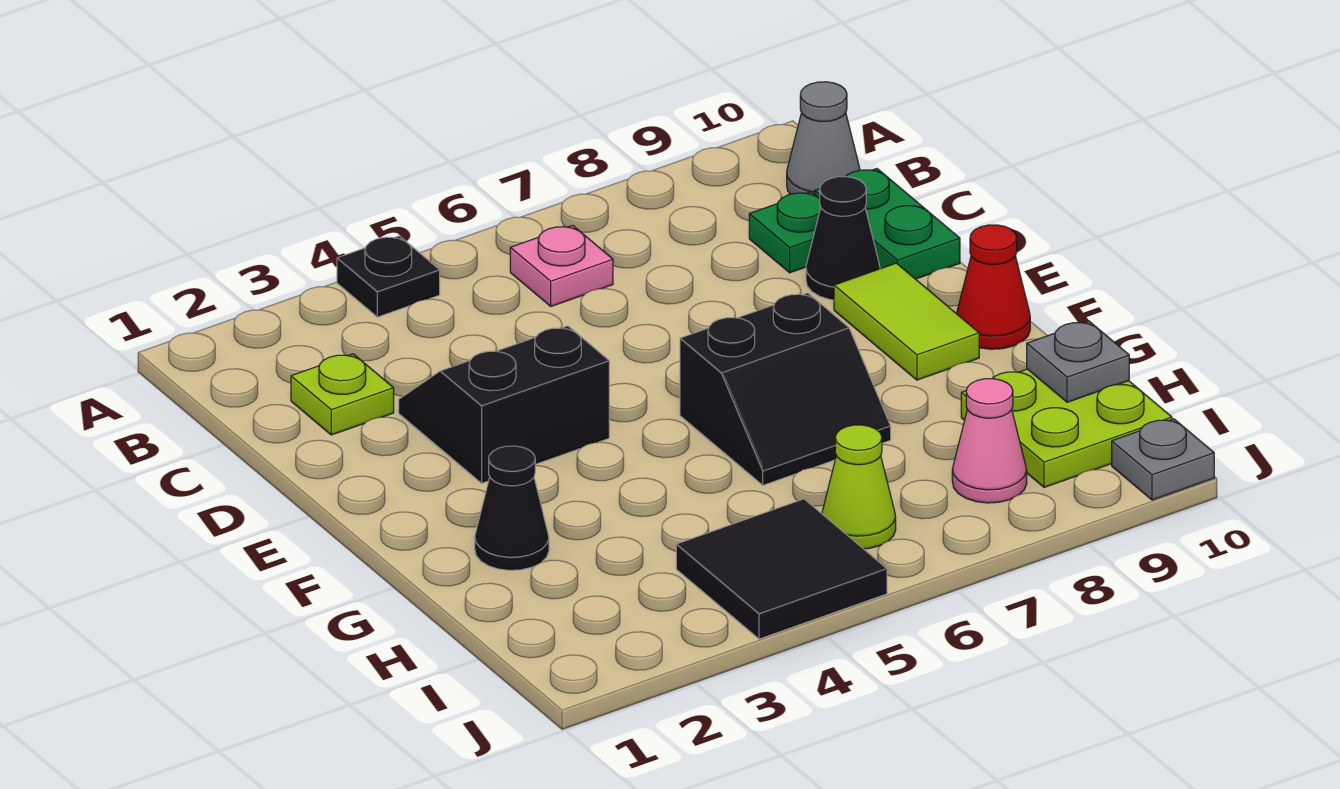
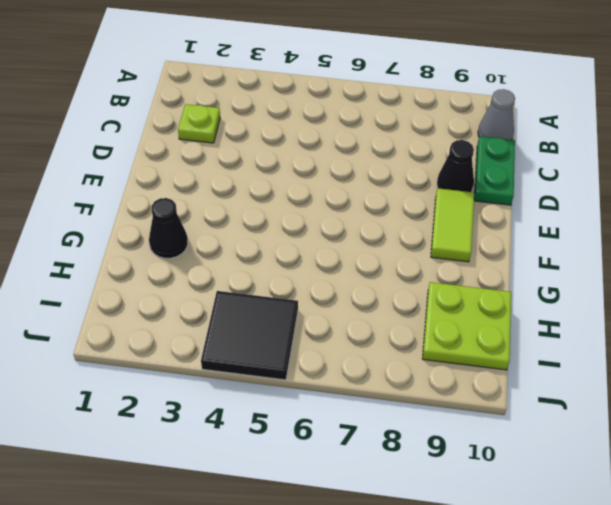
none -> black plate A4 level 1
none -> pink plate B6 level 1
none -> green plate C9 level 1

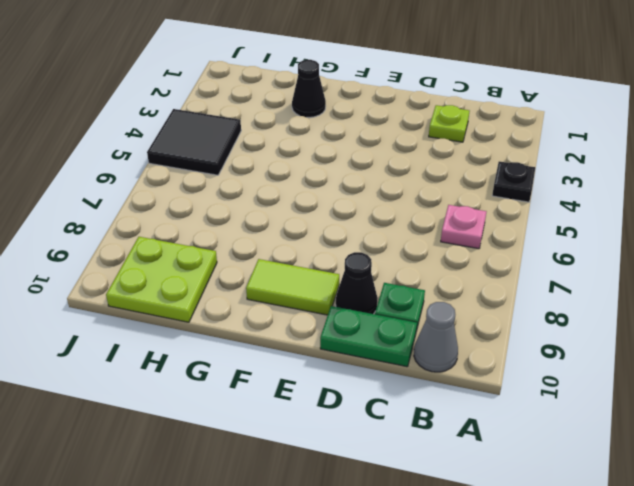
none -> black slope D3:E4 level 1 top E
none -> black slope F6:G7 level 1 top F
none -> red cone F10 level 1

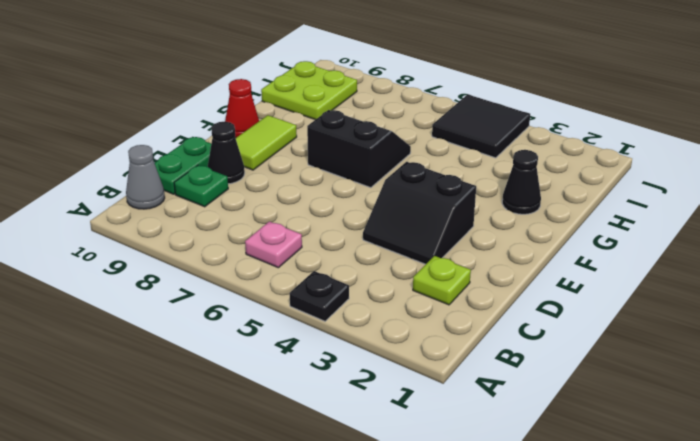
none -> lime cone I6 level 1
none -> pink cone I8 level 1
none -> grey plate J10 level 1

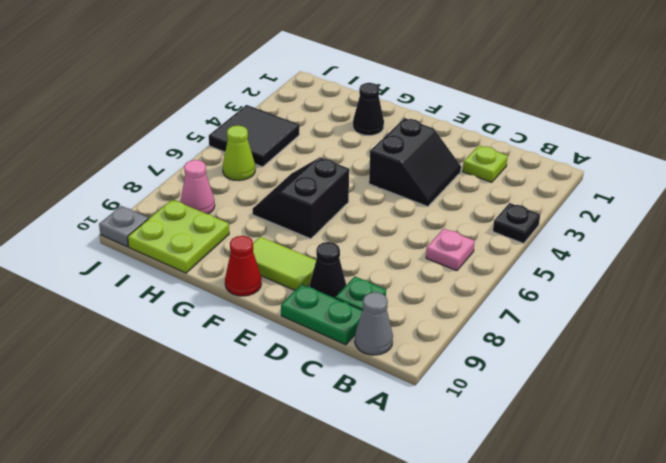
none -> grey plate H10 level 2

